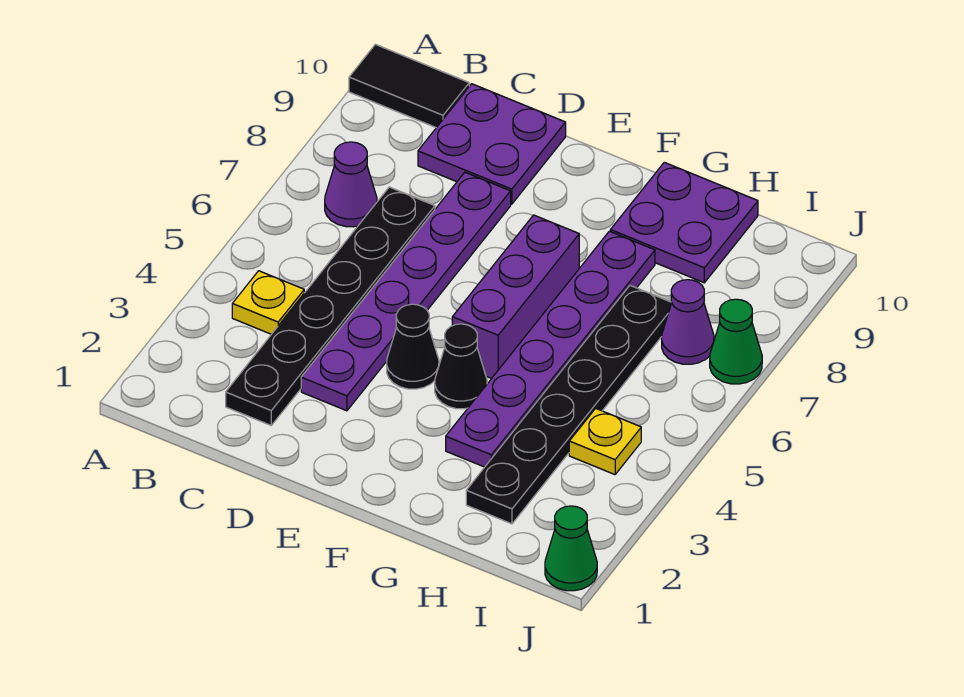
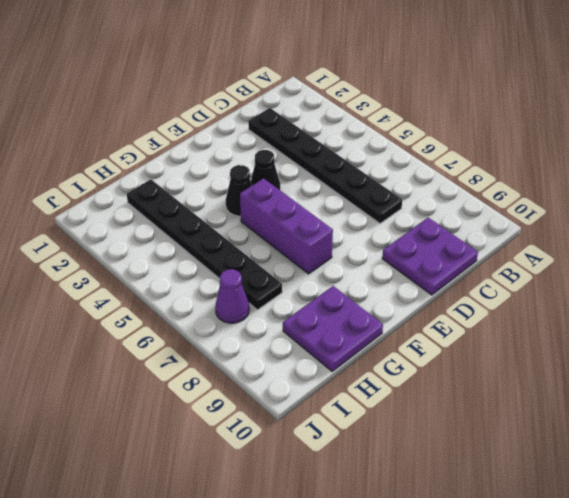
none -> black tile A10:B10 level 1
none -> yellow plate B4 level 1
none -> purple cone B7 level 1

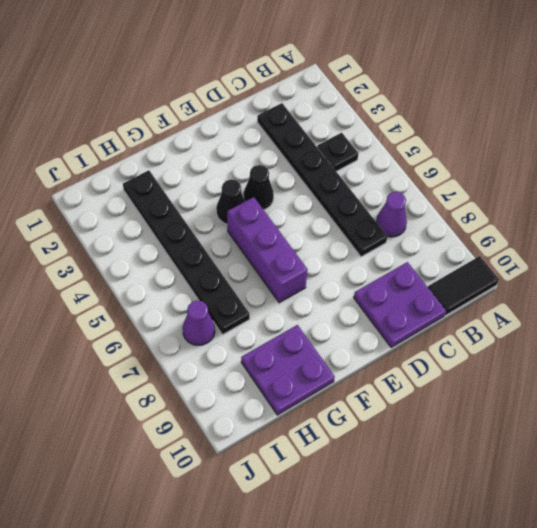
black plate B4 level 1 -> yellow plate B4 level 1
none -> purple plate D3:D8 level 1
none -> purple plate G3:G8 level 1
none -> yellow plate I4 level 1

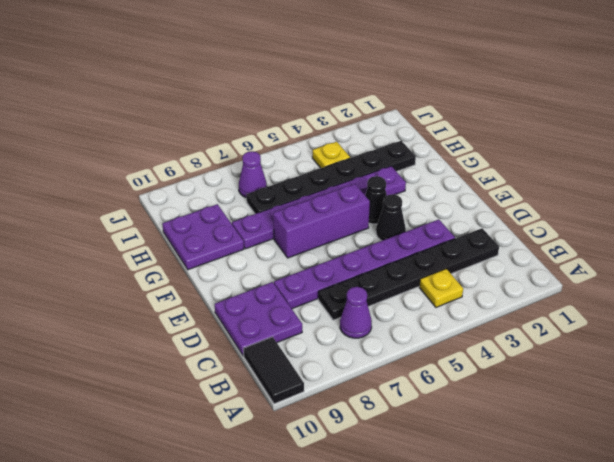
none -> green cone J1 level 1
none -> green cone J7 level 1

